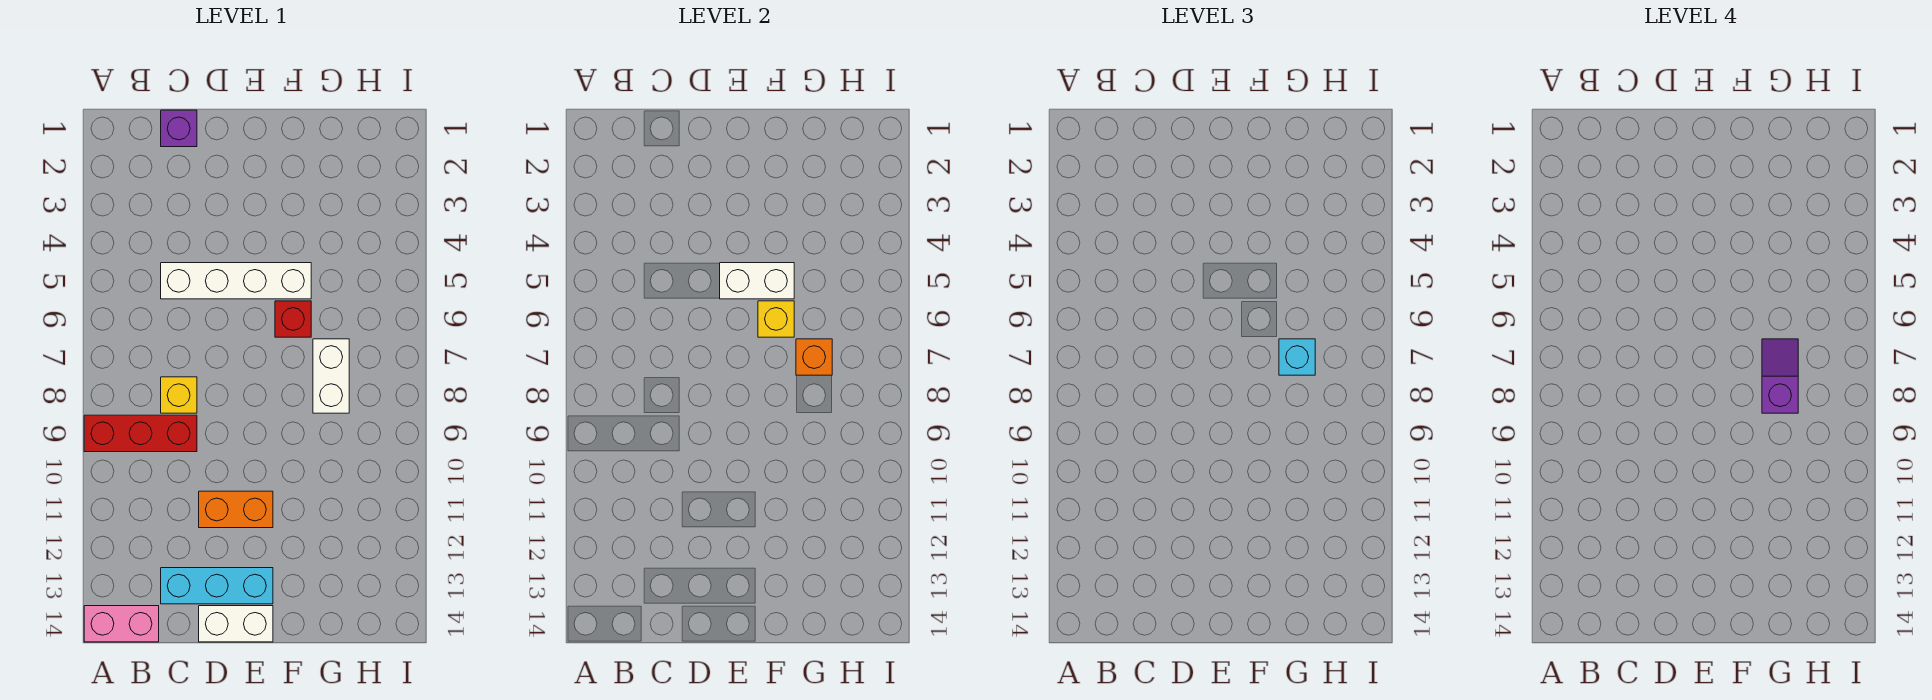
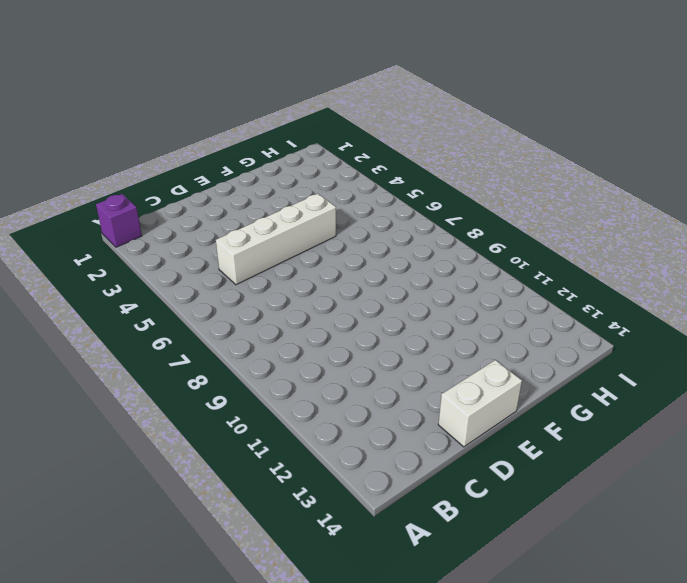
purple brick A1 level 1 -> purple brick C1 level 1
none -> red brick A9:C9 level 1
none -> pink brick A14:B14 level 1
none -> yellow brick C8 level 1

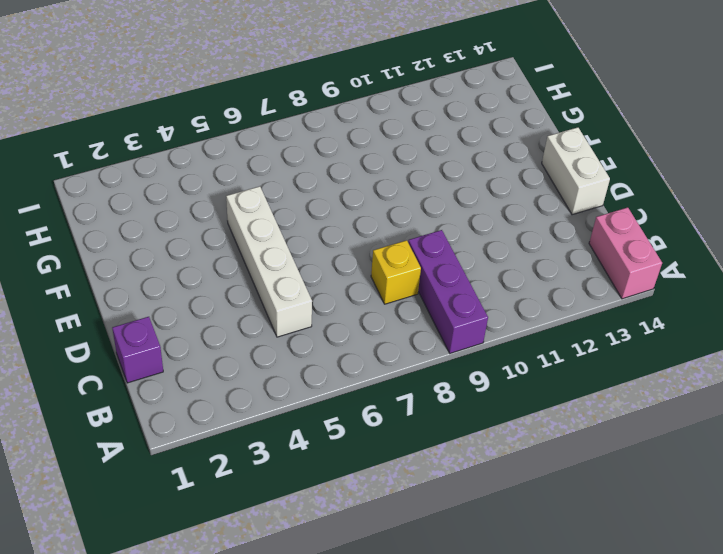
purple brick A9:C9 level 1 -> red brick A9:C9 level 1
none -> cyan brick C13:E13 level 1
none -> orange brick D11:E11 level 1
none -> red brick F6 level 1

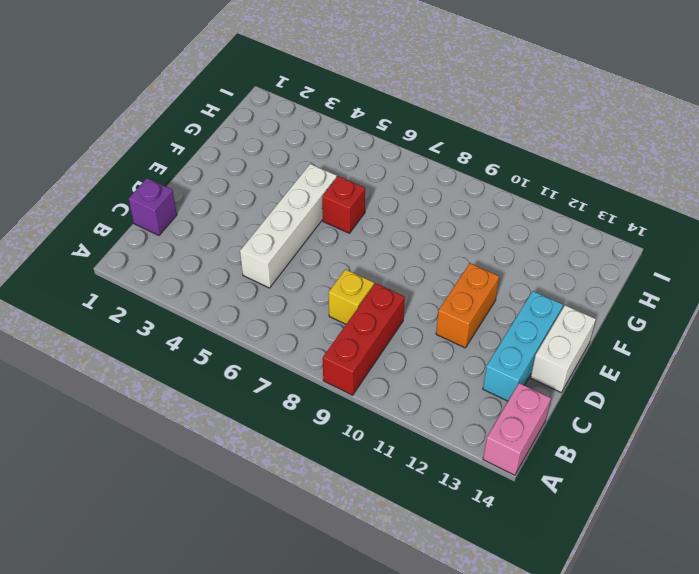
none -> white brick G7:G8 level 1
none -> white brick E5:F5 level 2
none -> yellow brick F6 level 2

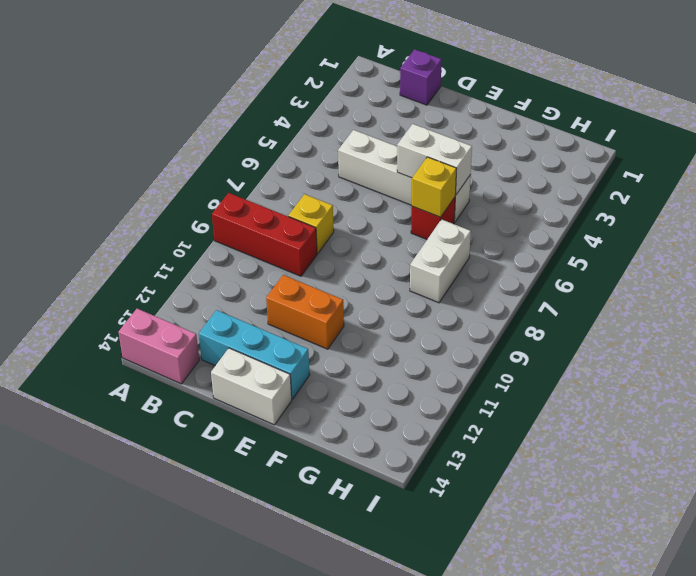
none -> orange brick G7 level 2
none -> cyan brick G7 level 3
none -> purple slope G7:G8 level 4 top 8

